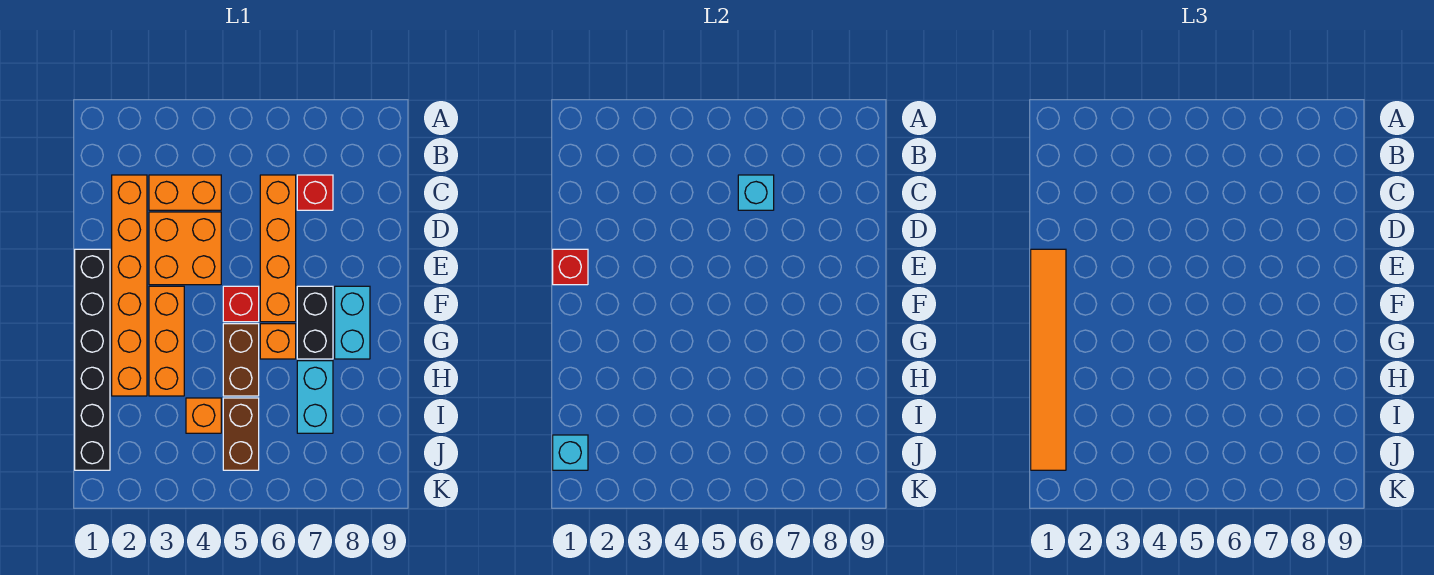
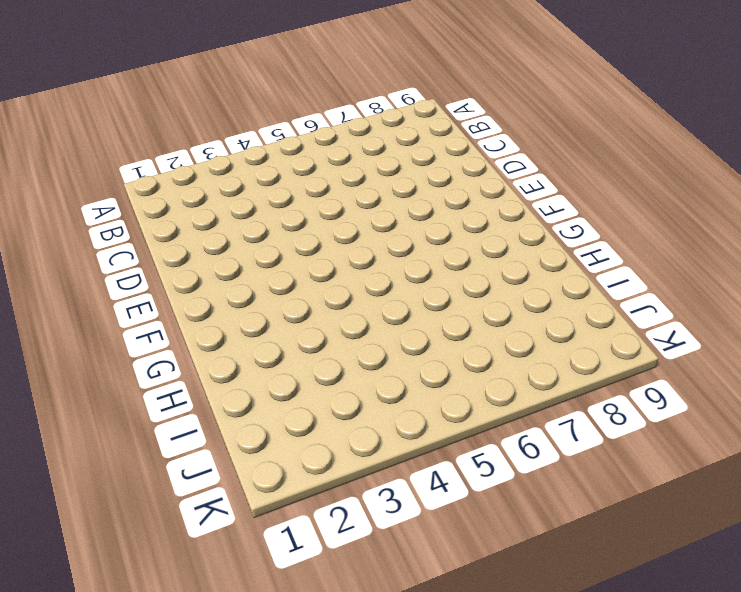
none -> orange brick C2:H2 level 1
none -> orange brick C3:C4 level 1
none -> orange brick C6:F6 level 1

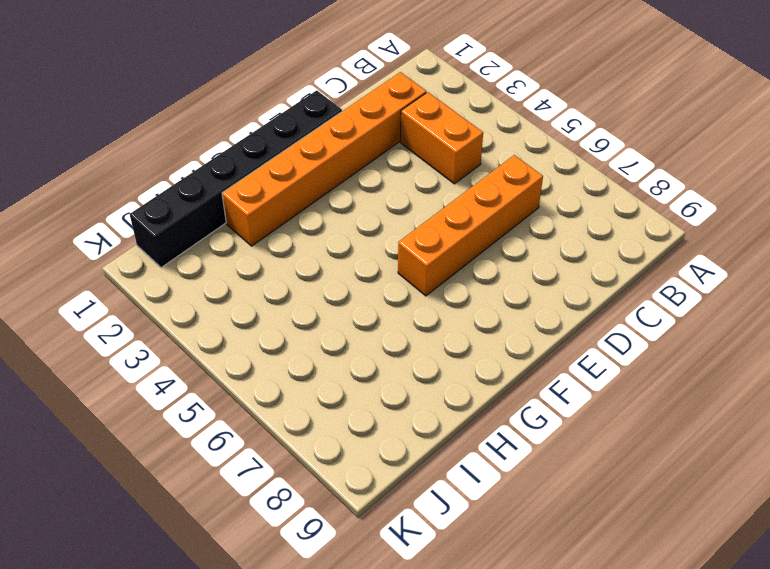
none -> red brick C7 level 1
none -> orange brick D3:E4 level 1
none -> orange brick F3:H3 level 1

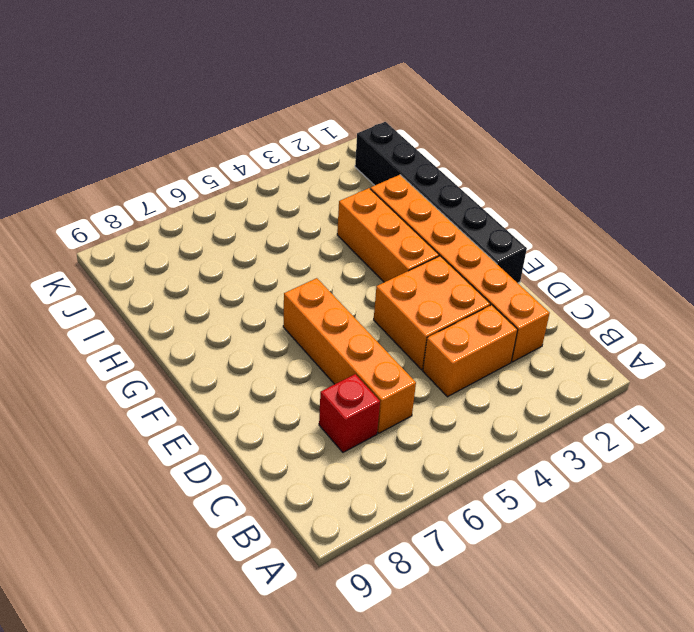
none -> red brick F5 level 1
none -> black brick F7:G7 level 1
none -> cyan brick F8:G8 level 1

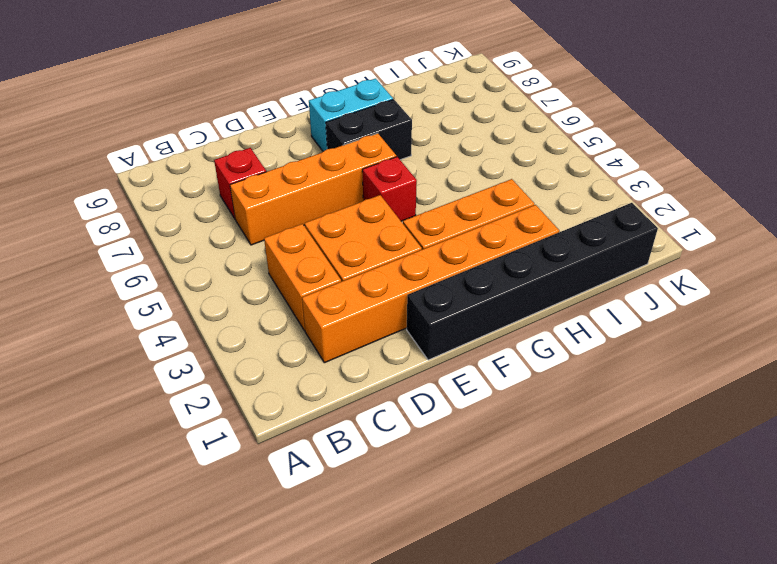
none -> brown brick G5:H5 level 1
none -> orange brick G6 level 1
none -> cyan brick H7:I7 level 1

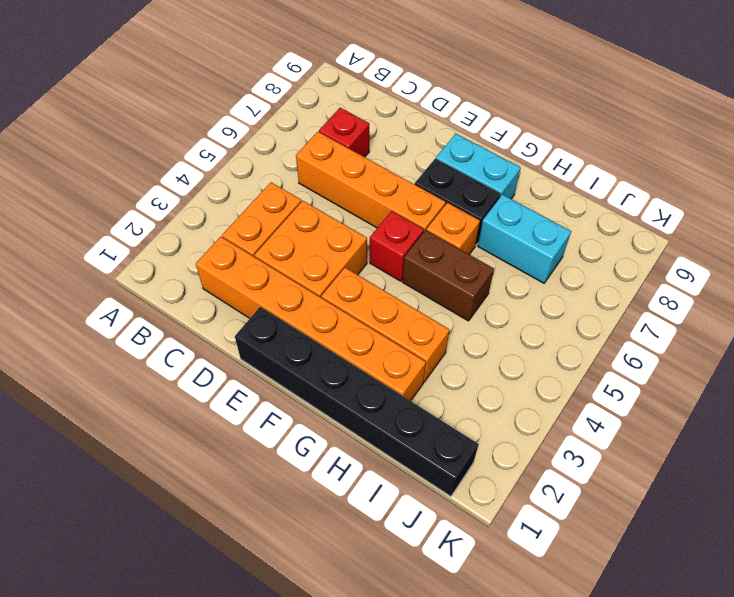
none -> orange brick I4 level 1
none -> brown brick I5:J5 level 1
none -> cyan brick C6 level 2

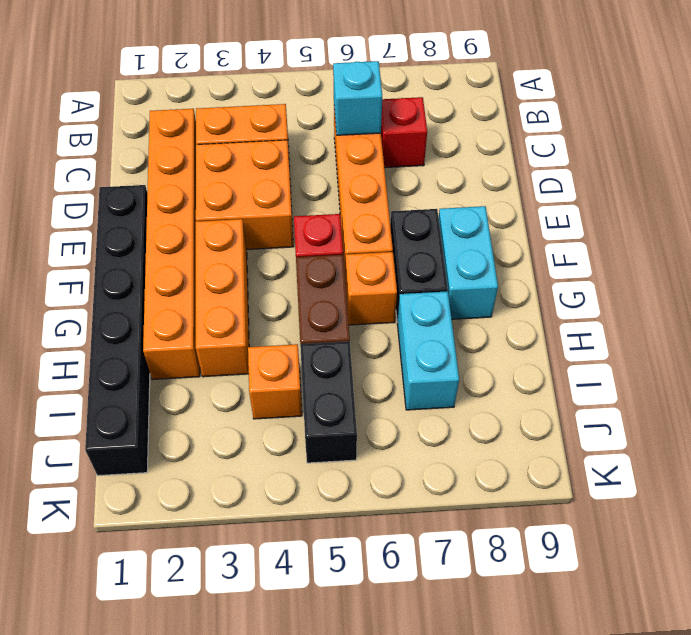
black brick I5:J5 level 1 -> brown brick I5:J5 level 1
none -> red brick E1 level 2
none -> cyan brick J1 level 2
none -> orange tile E1:J1 level 3

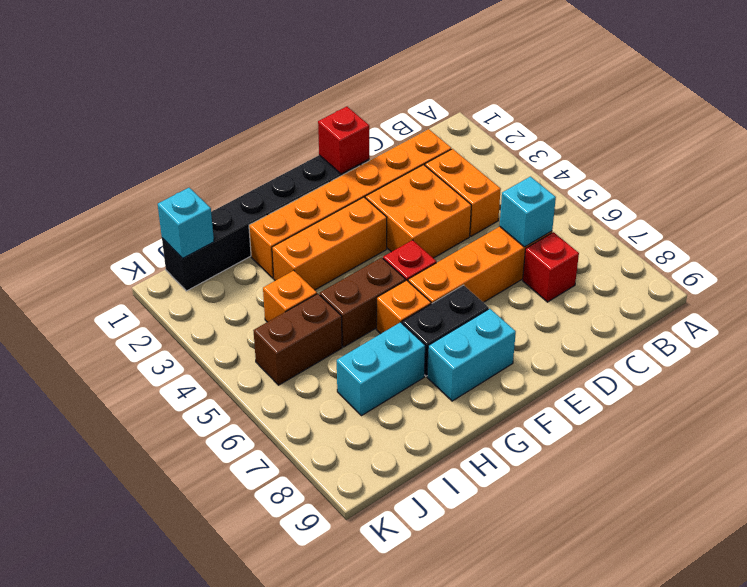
none -> orange tile E1:J1 level 3

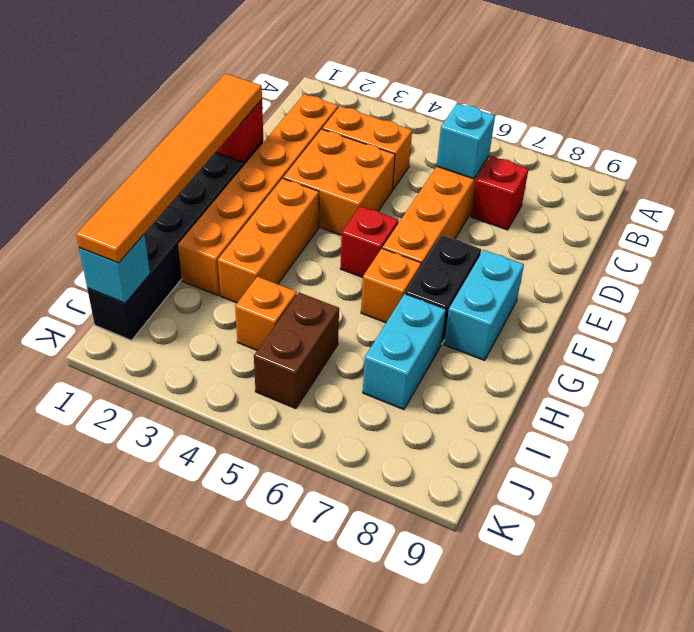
none -> brown brick G5:H5 level 1

